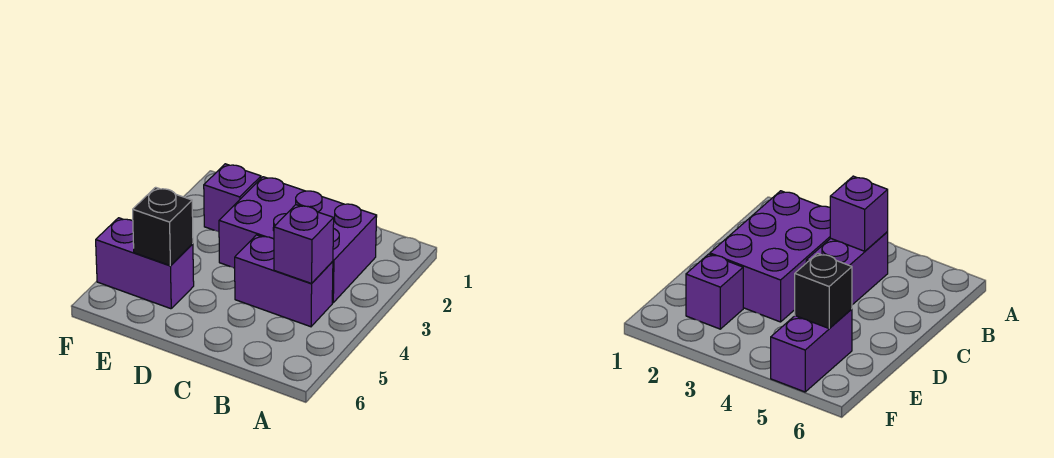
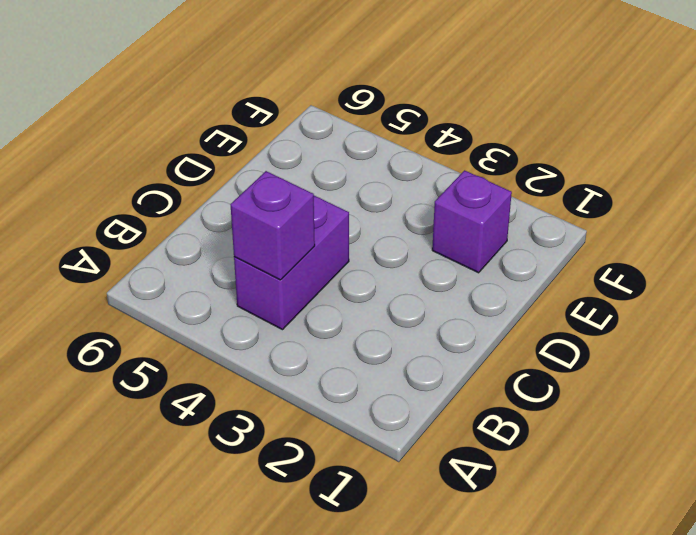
none -> purple brick B2:D3 level 1
none -> purple brick E5:F5 level 1

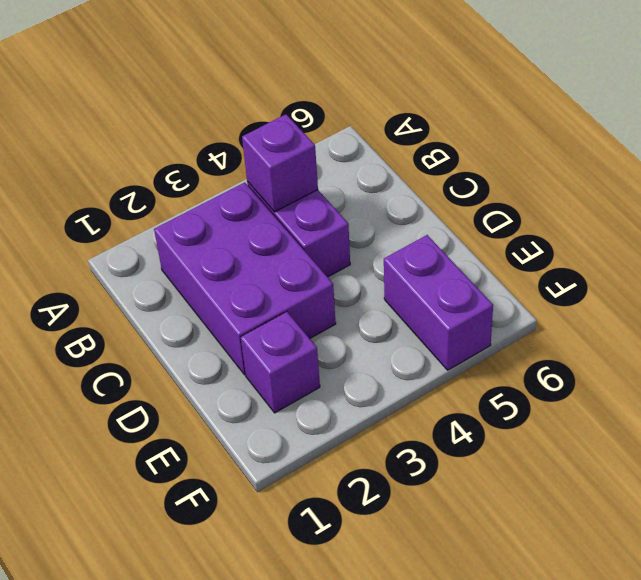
none -> black brick E5 level 2

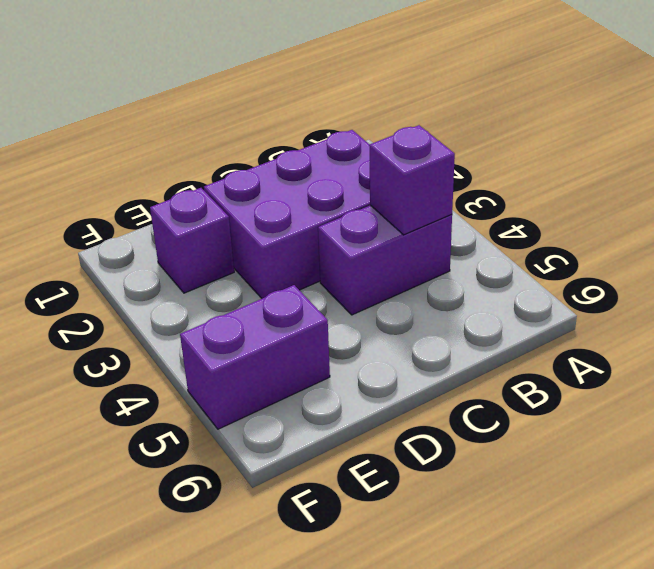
none -> black brick E5 level 2

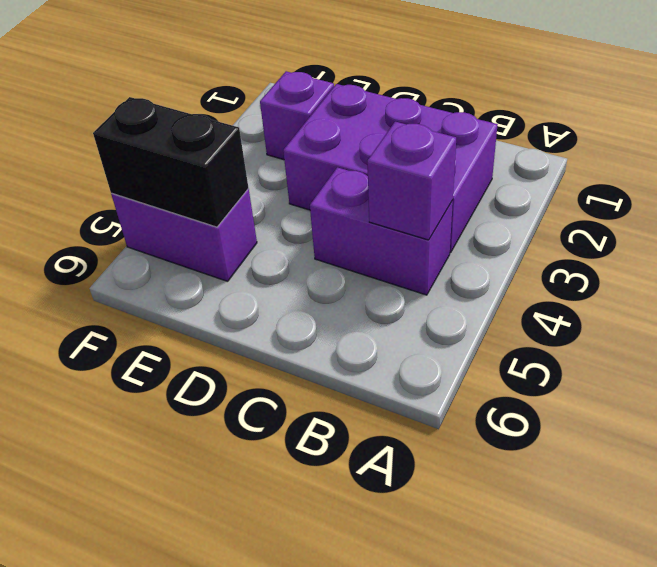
black brick E5:F5 level 2 -> black brick E5 level 2

